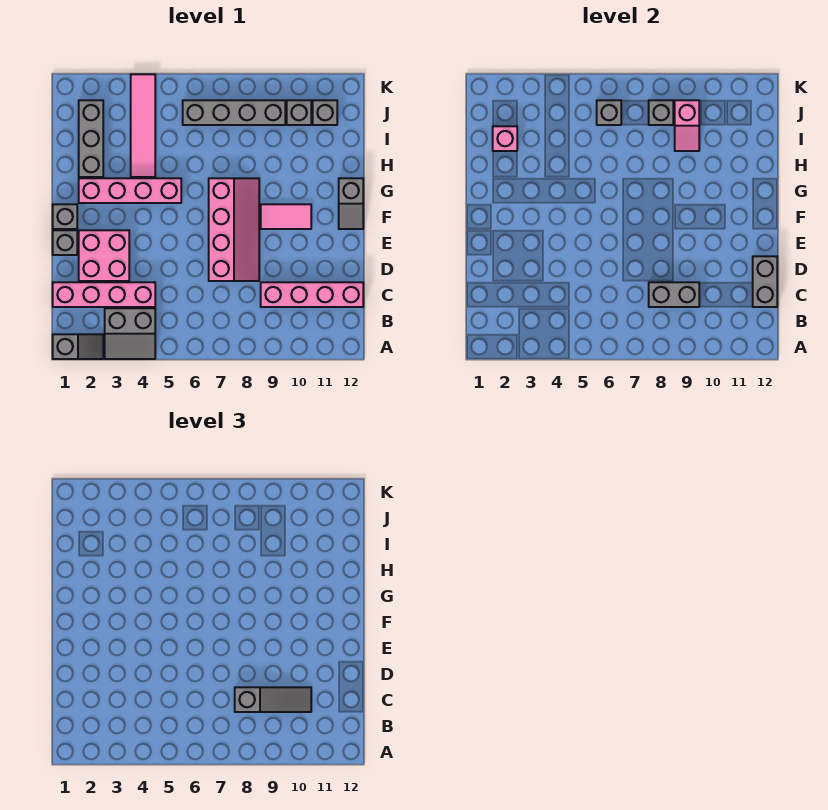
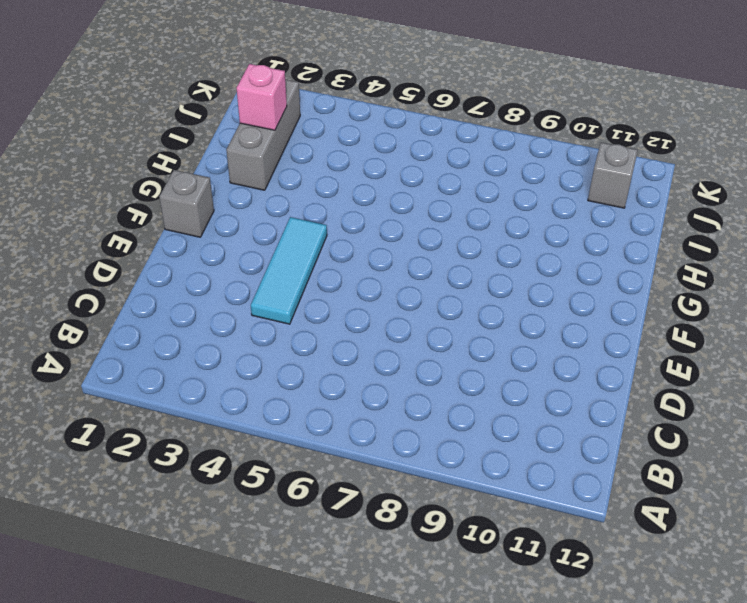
cyan tile D4:F4 level 1 -> none
none -> grey slope A1:A2 level 1 top 1
none -> grey slope A3:B4 level 1 top B
none -> pink brick C1:C4 level 1

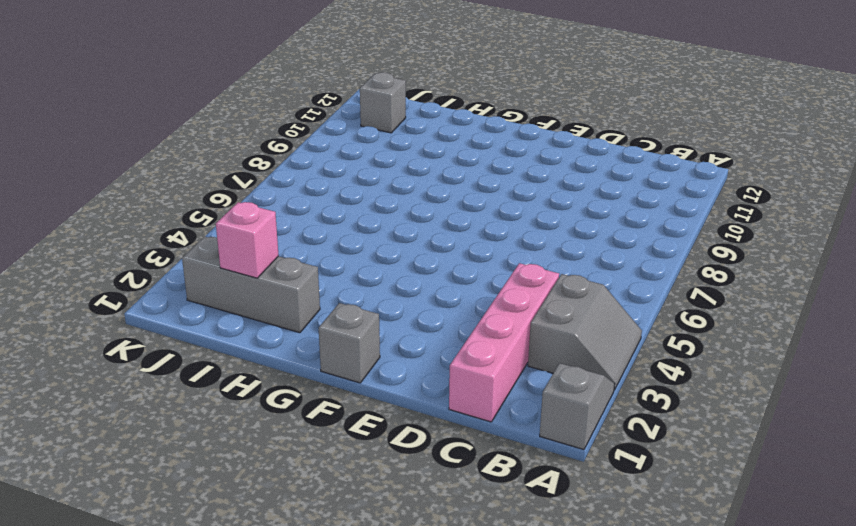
none -> pink brick C9:C12 level 1
none -> pink brick D2:E3 level 1
none -> pink slope D7:G8 level 1 top 7

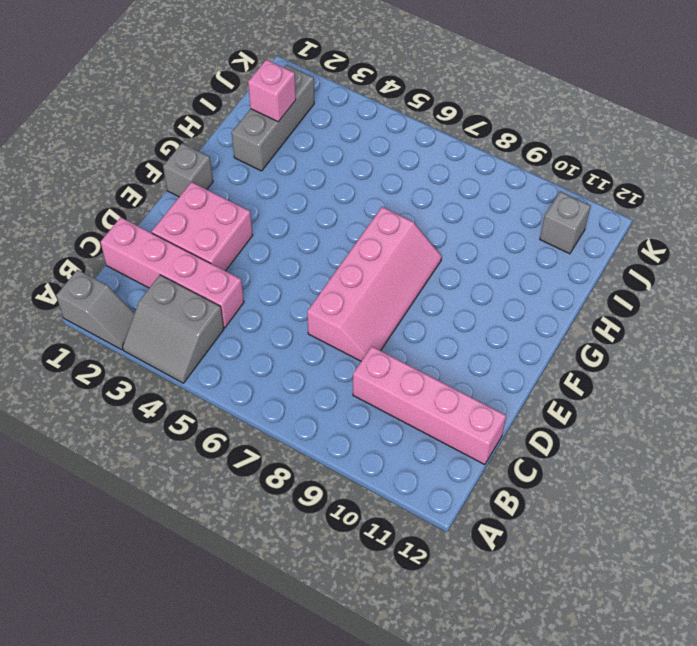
none -> grey brick E1 level 1
none -> pink tile F9:F10 level 1
none -> grey slope F12:G12 level 1 top G

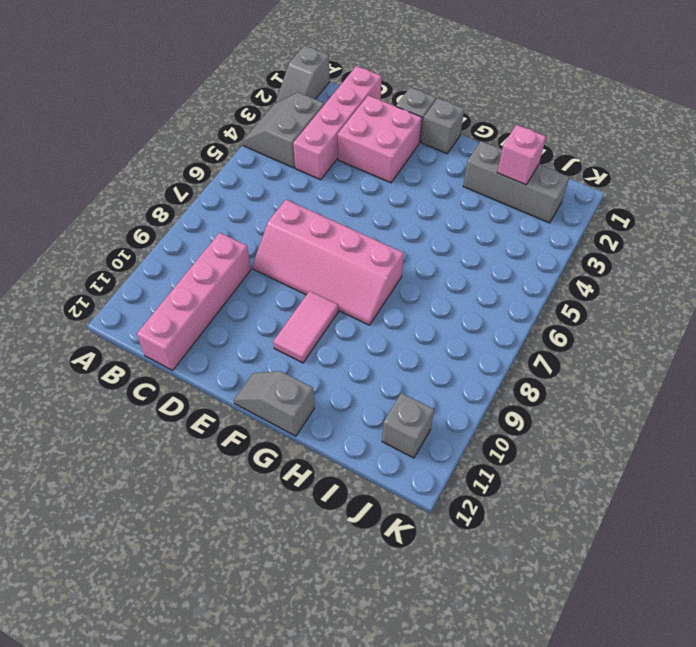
none -> pink brick G2:G5 level 1
none -> pink tile H4:K4 level 1
none -> grey brick J6:J9 level 1

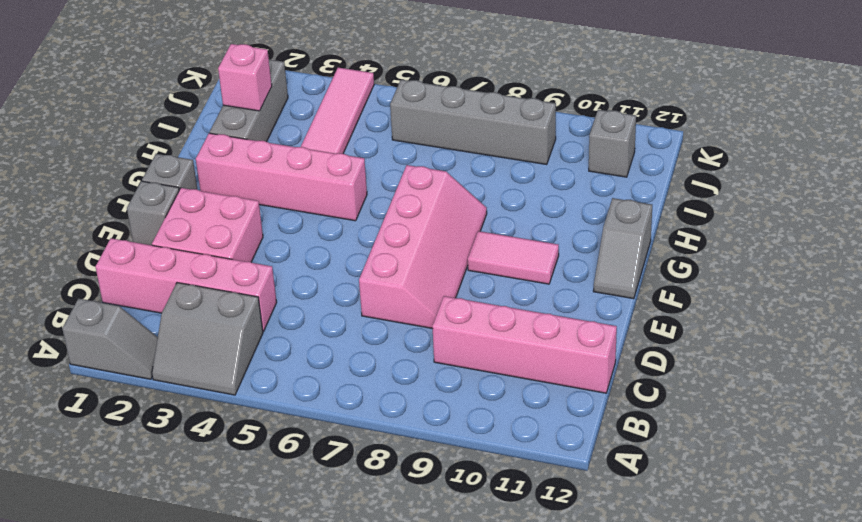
none -> grey brick J10 level 1
none -> grey brick C8:C9 level 2
none -> grey brick C12:D12 level 2

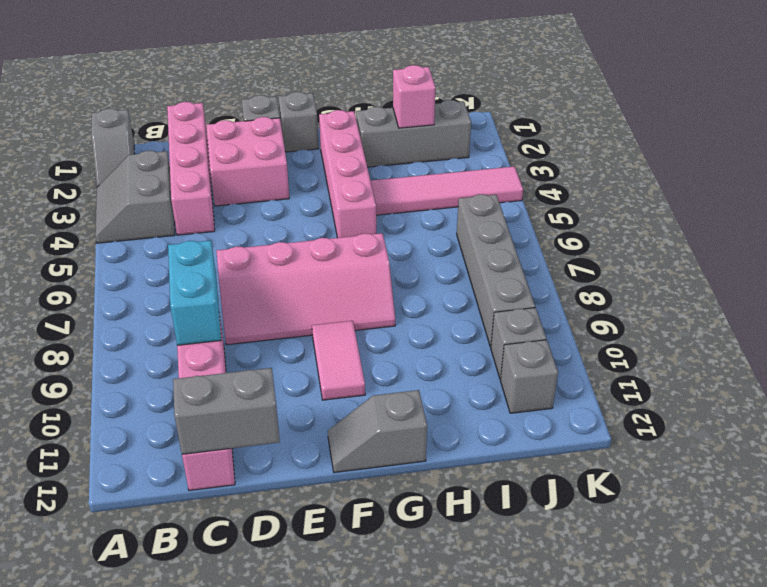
cyan brick C8:C9 level 2 -> grey brick C8:C9 level 2
none -> pink slope I9:J9 level 2 top J
none -> grey brick J6 level 2
none -> grey brick J8 level 2

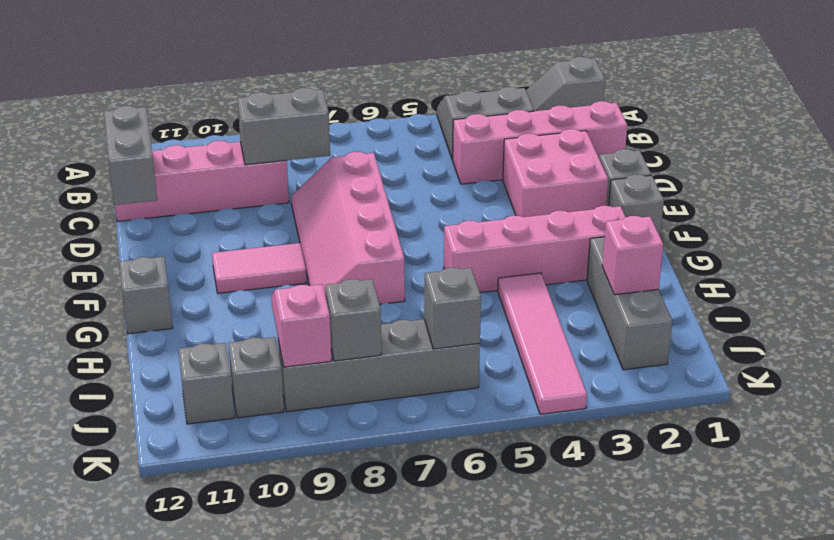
none -> grey slope C8:C10 level 3 top 8

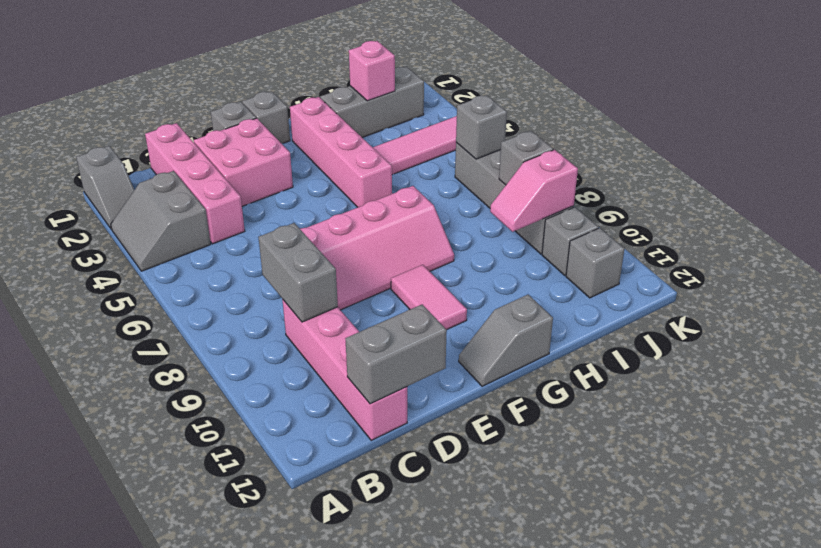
none -> grey slope C8:C10 level 3 top 8

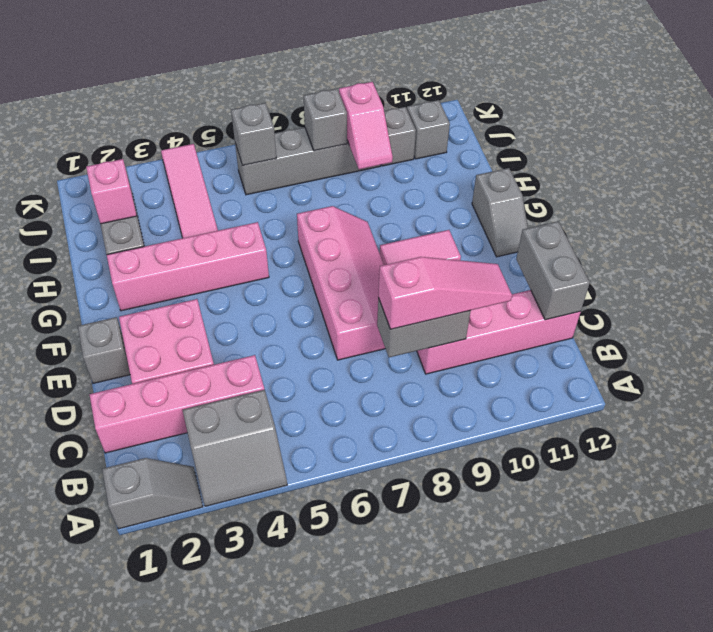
pink slope C8:C10 level 3 top 8 -> grey slope C8:C10 level 3 top 8
none -> grey brick F1 level 1

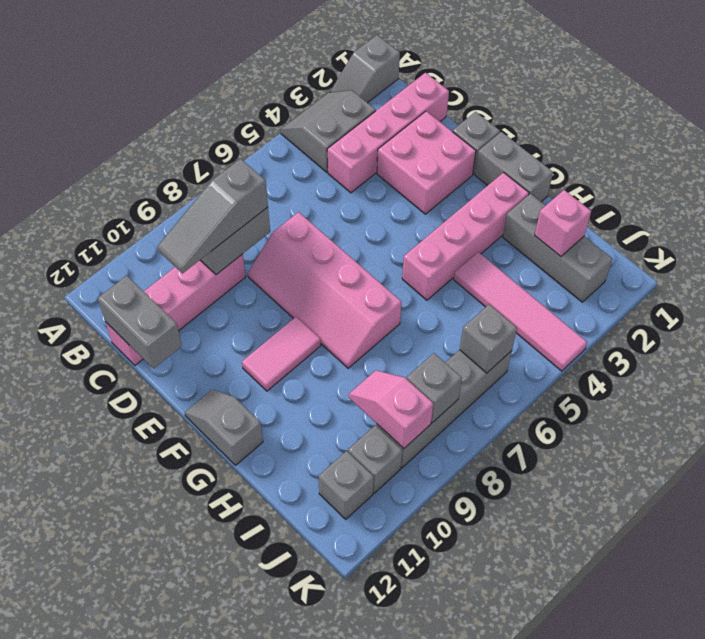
grey brick F1:G1 level 1 -> grey brick F1 level 1

